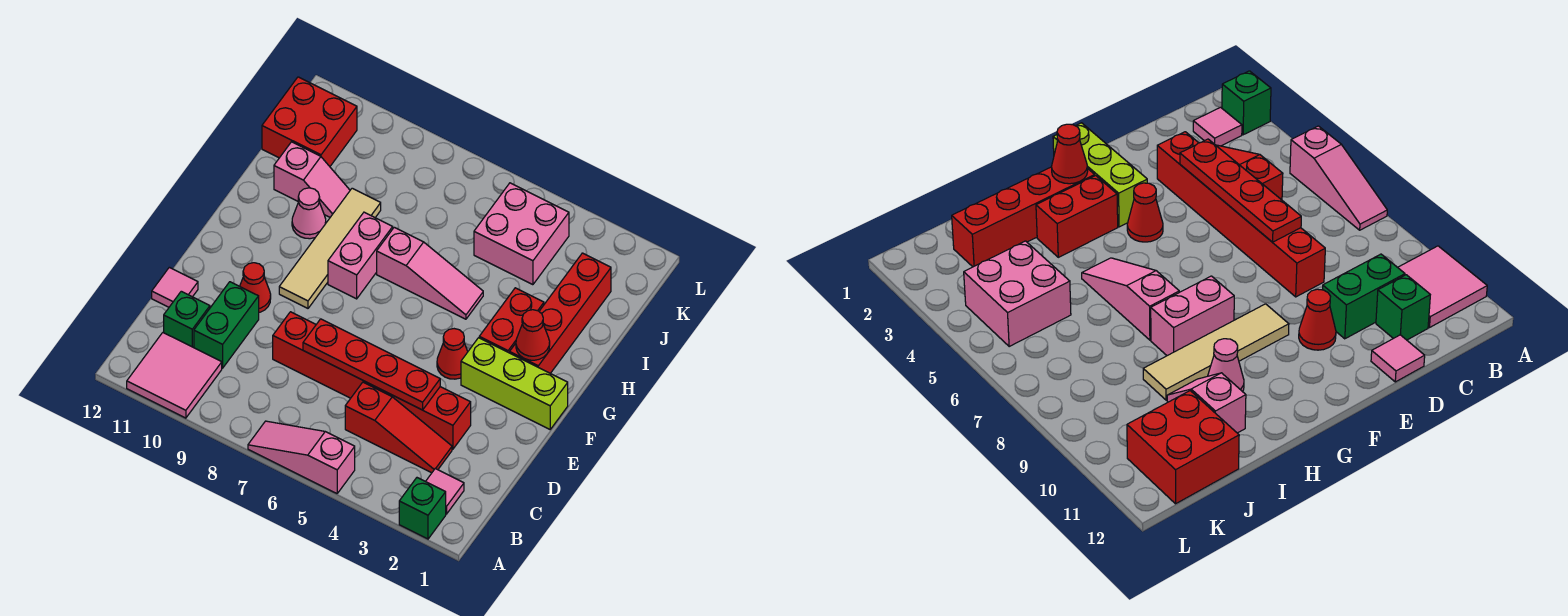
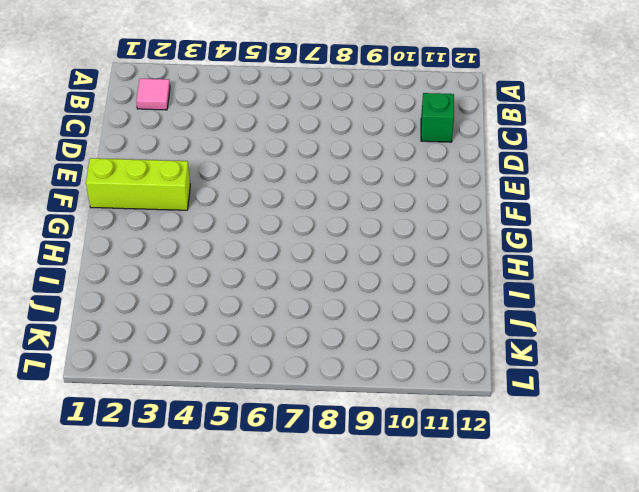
none -> green brick A2 level 1
none -> pink slope A5:A7 level 1 top 5
none -> pink tile A10:B11 level 1

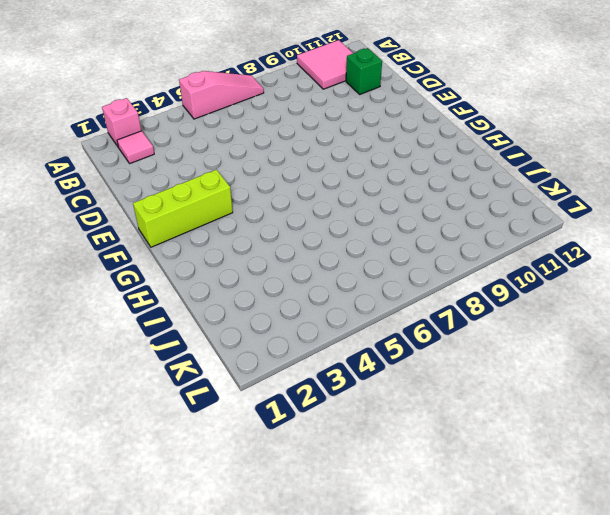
pink brick A2 level 1 -> green brick A2 level 1
none -> red slope C3:C5 level 1 top 5
none -> green brick C10:D10 level 1
none -> red brick D3:D8 level 1

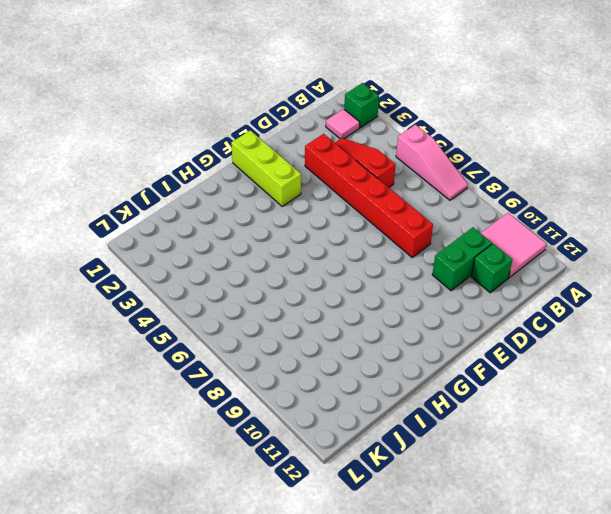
none -> pink tile D12 level 1
none -> red cone E10 level 1
none -> red cone F4 level 1

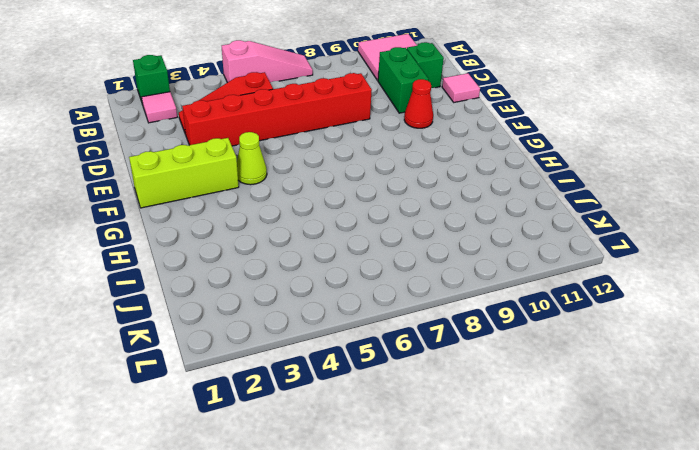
lime cone F4 level 1 -> red cone F4 level 1
none -> tan tile F9:I9 level 1
none -> red brick G2:J2 level 1
none -> red brick G3:H3 level 1

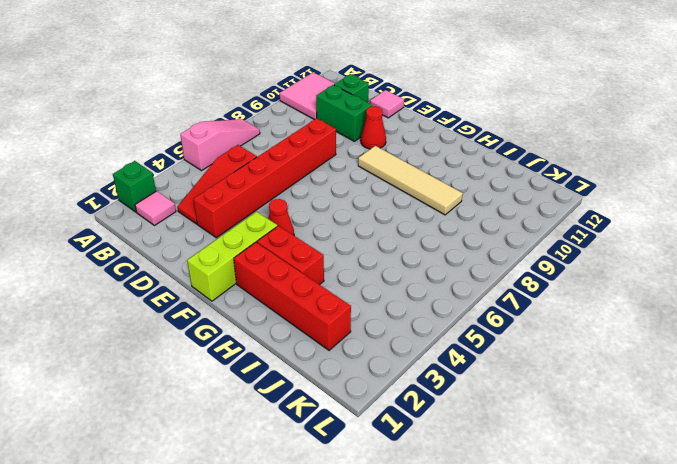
none -> pink brick G8:H8 level 1
none -> pink slope H5:H7 level 1 top 7
none -> pink cone H10 level 1

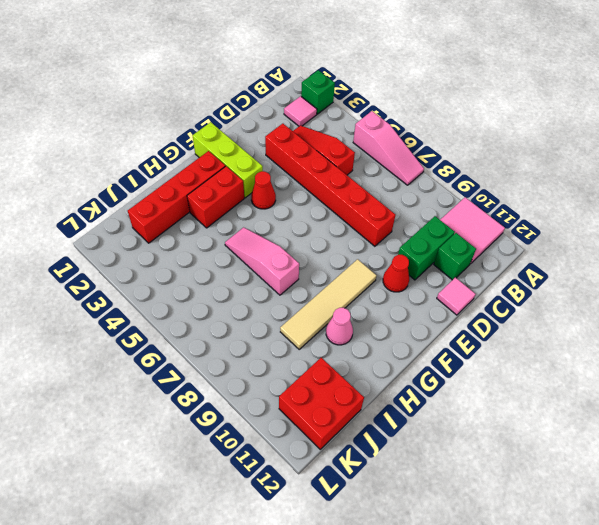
none -> pink brick G8:H8 level 1
none -> pink slope I10:I11 level 1 top 11
none -> pink brick J4:K5 level 1

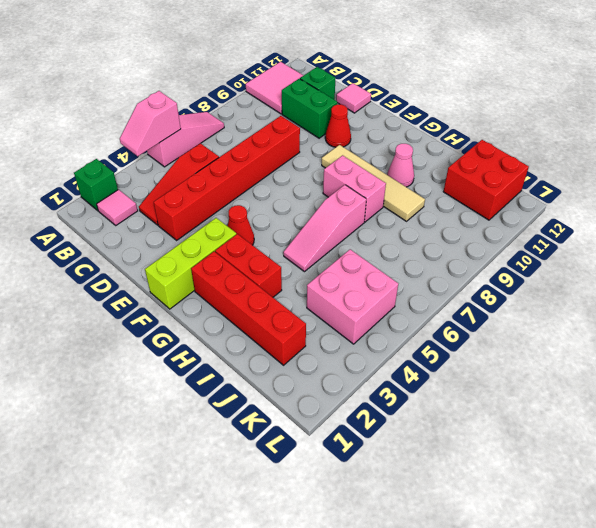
pink slope A4:A5 level 2 top 5 -> pink slope I10:I11 level 1 top 11
none -> red plate D4:D7 level 2
none -> red cone G2 level 2

